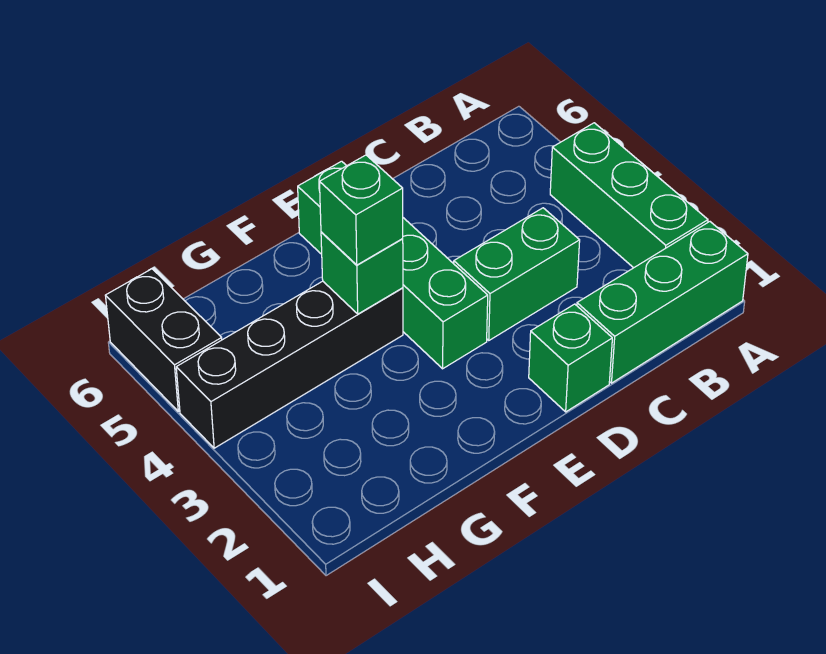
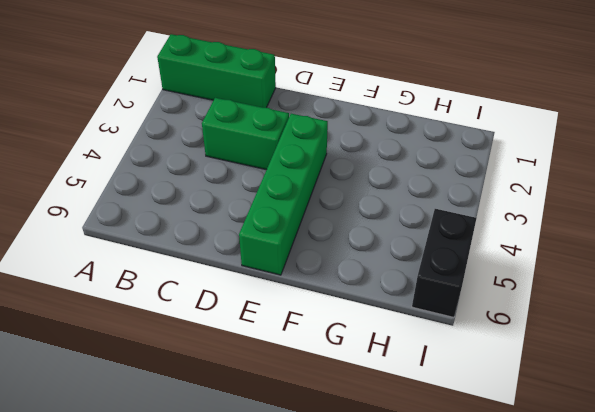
none -> green brick A2:A4 level 1
none -> green brick D1 level 1

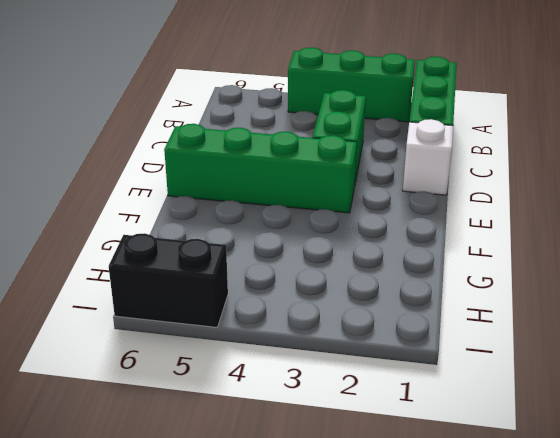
white brick D1 level 1 -> green brick D1 level 1
none -> black brick F4:I4 level 1
none -> green brick F4 level 2

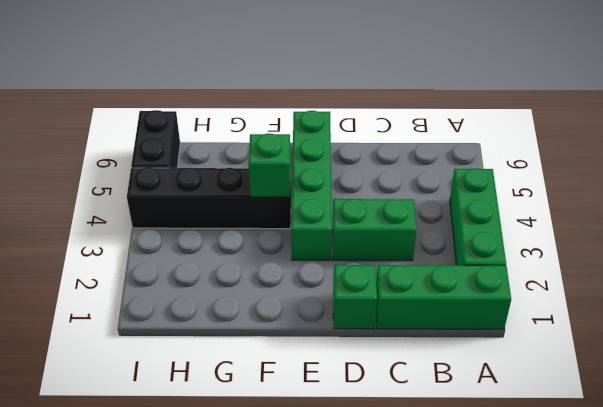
none -> green brick F4 level 3

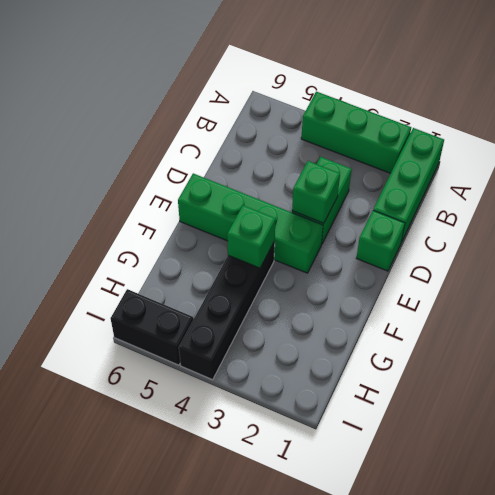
green brick D3 level 2 -> green brick F4 level 3

